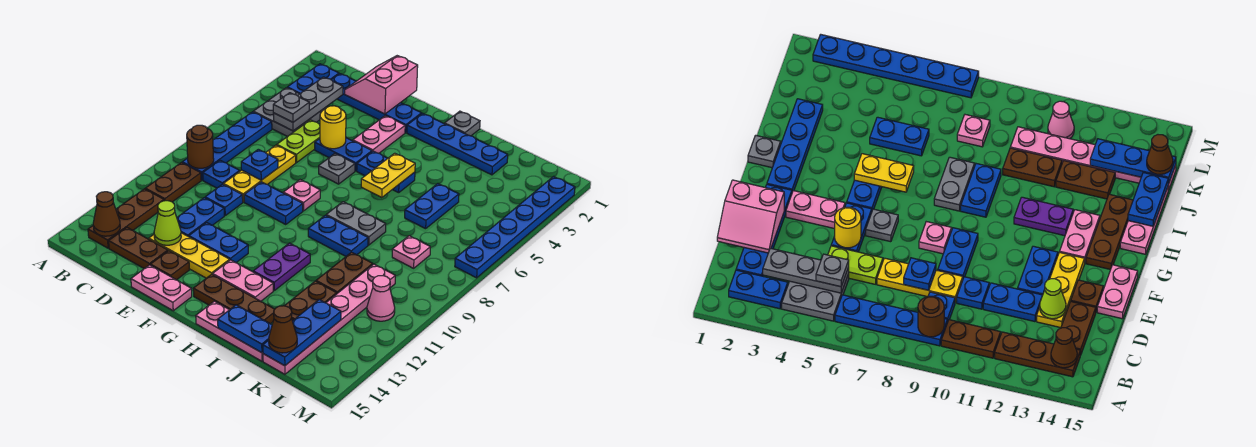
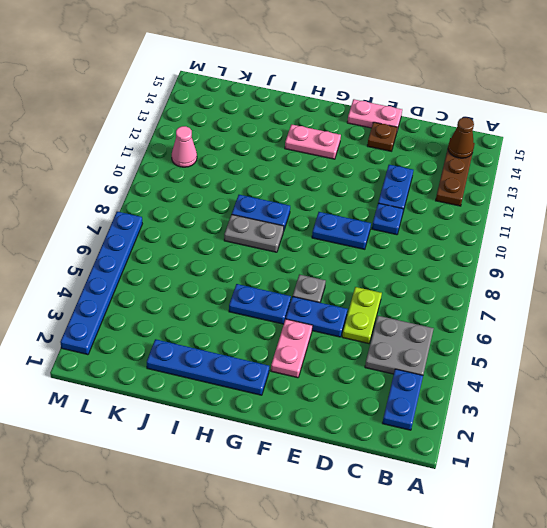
none -> blue plate B6:B9 level 1
none -> brown plate B10:B11 level 1
none -> blue plate C2:F2 level 1
none -> blue plate C9 level 1

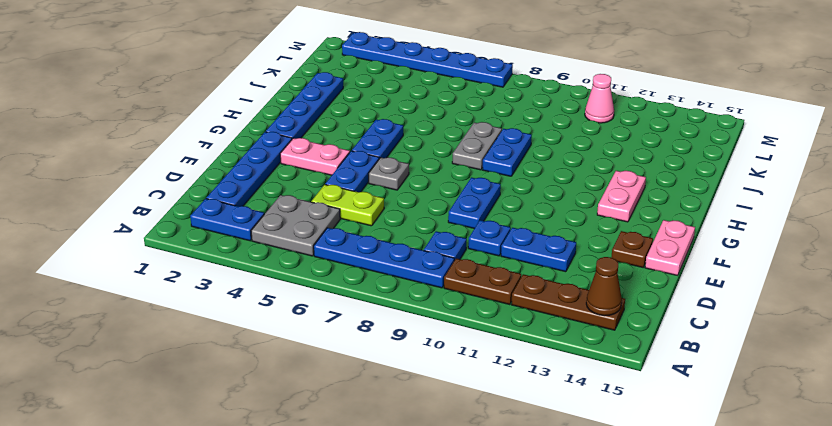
none -> brown plate C14:D14 level 1
none -> yellow plate D7:D9 level 1
none -> yellow plate D13:F13 level 1
none -> blue plate E12:F12 level 1

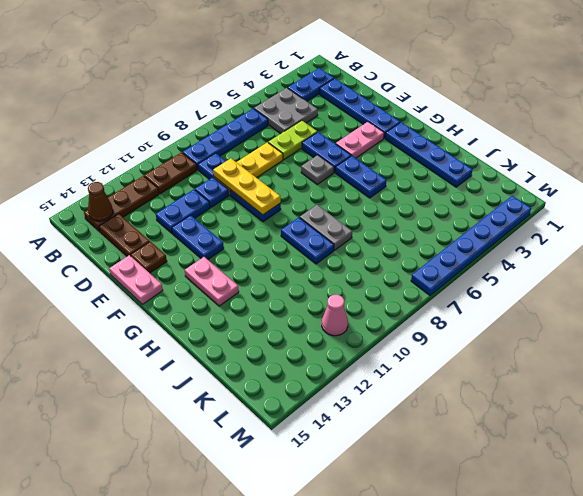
yellow plate D9:F9 level 2 -> yellow plate D13:F13 level 1
none -> pink plate F8 level 1
none -> brown plate G14:I14 level 1
none -> grey plate H1 level 1
none -> purple plate H11:H12 level 1

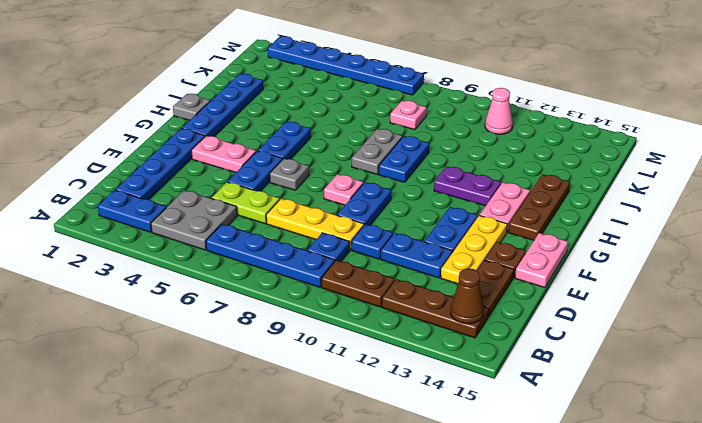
none -> pink plate H15:J15 level 1
none -> blue plate J5:J6 level 1
none -> brown plate J10:J11 level 1
none -> brown plate J12:J13 level 1

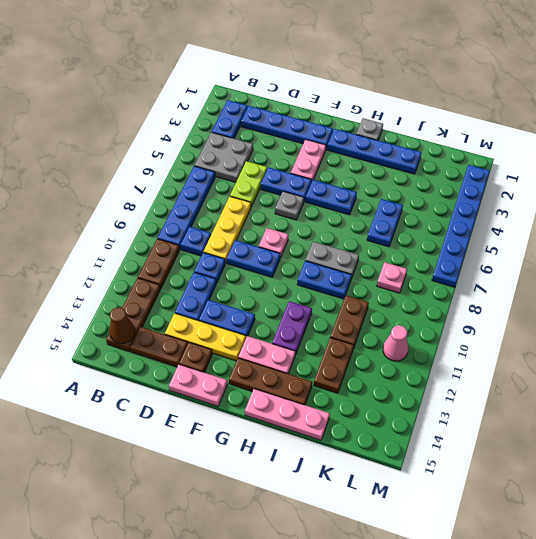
none -> pink plate K10:K15 level 1
none -> brown round brick B9 level 2
none -> grey plate C3:C5 level 2
none -> pink slope D1:E2 level 2 top E

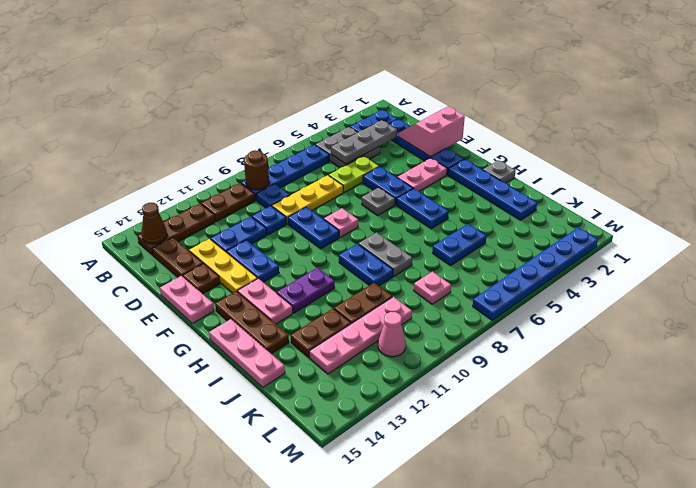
pink plate K10:K13 level 1 -> pink plate K10:K15 level 1
none -> blue plate D8 level 2
none -> lime cone D13 level 2
none -> yellow round brick E5 level 2
none -> yellow plate H5:H6 level 2

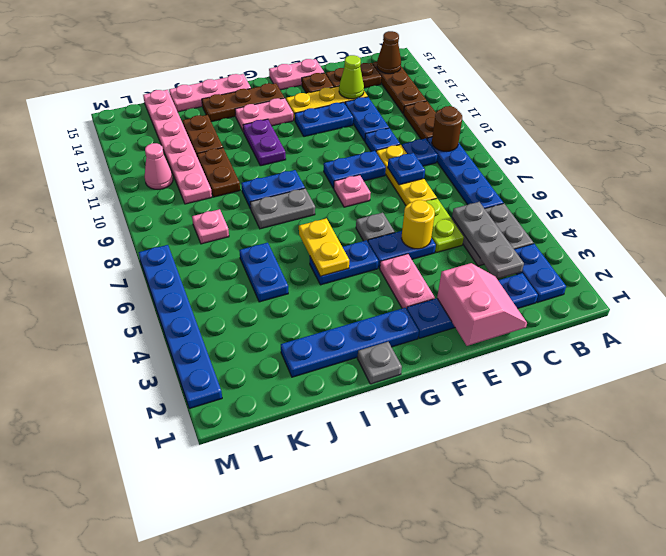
none -> blue plate I15:J15 level 2
none -> blue plate K13:K15 level 2
none -> grey plate C5 level 3
none -> brown cone K15 level 3

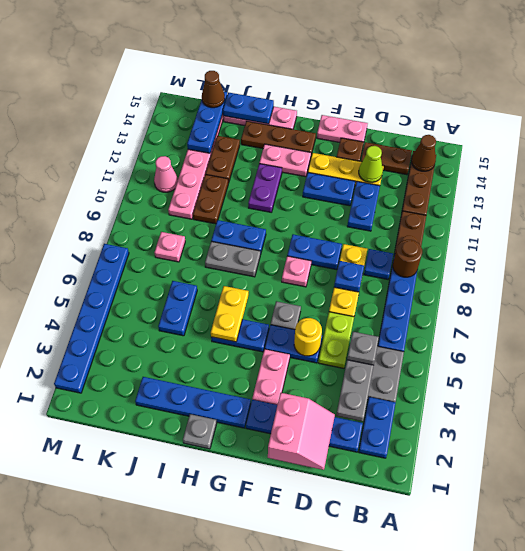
none -> blue plate D10 level 1

